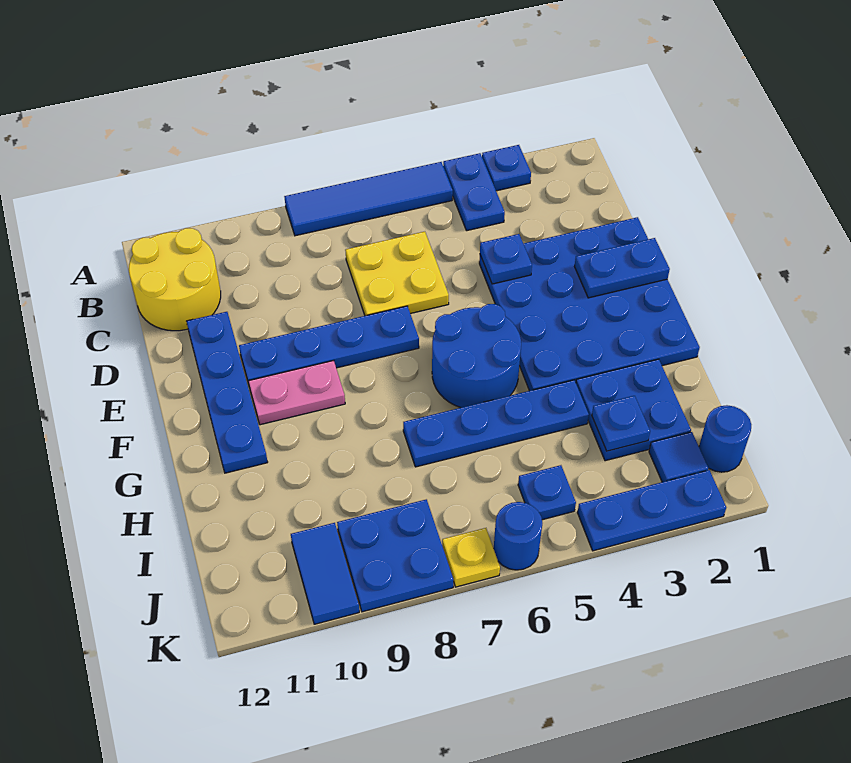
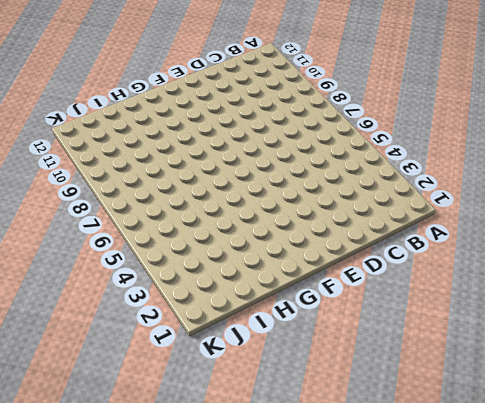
none -> blue plate A3 level 1
none -> blue plate A4:B4 level 1
none -> blue tile A5:A8 level 1

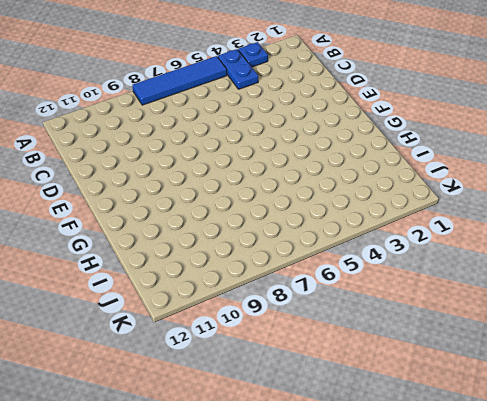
none -> yellow round brick B11:C12 level 1
none -> yellow plate C6:D7 level 1
none -> blue plate D1:G4 level 1

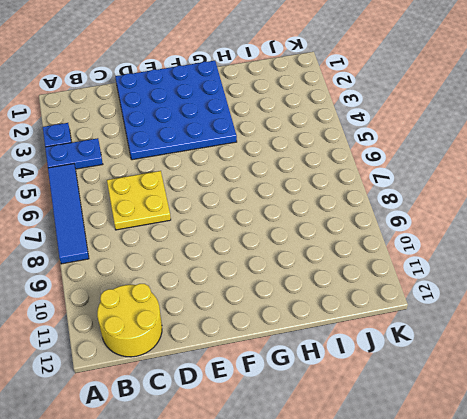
none -> blue plate D11:G11 level 1
none -> blue plate E7:E10 level 1
none -> blue round brick F5:G6 level 1

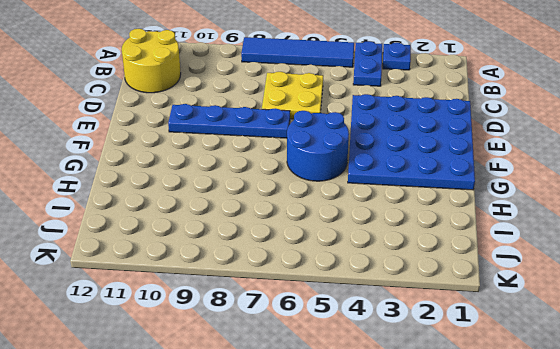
none -> blue plate D11:G11 level 1
none -> pink plate F9:F10 level 1
none -> blue plate H2:I3 level 1

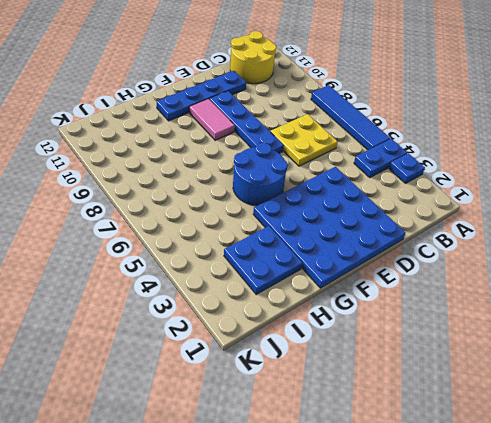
pink tile F9:F10 level 1 -> pink plate F9:F10 level 1
none -> blue plate H4:H7 level 1
none -> blue round brick J1 level 1
none -> blue tile J2 level 1

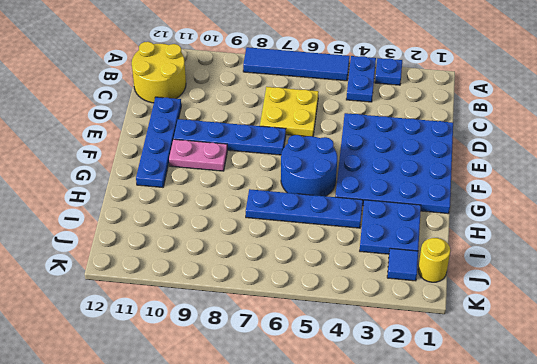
yellow round brick J1 level 1 -> blue round brick J1 level 1
none -> blue plate J5 level 1
none -> blue plate J8:K9 level 1
none -> blue tile J10:K10 level 1

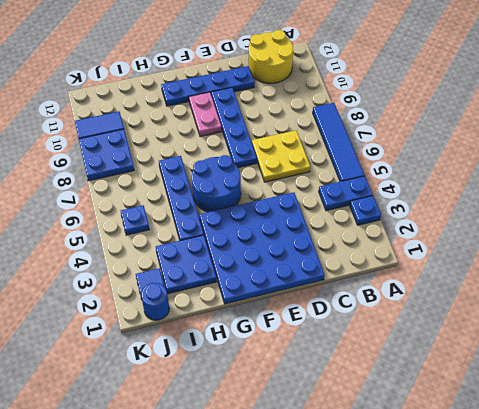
none -> blue plate K2:K4 level 1
none -> blue round brick K6 level 1
none -> yellow plate K7 level 1

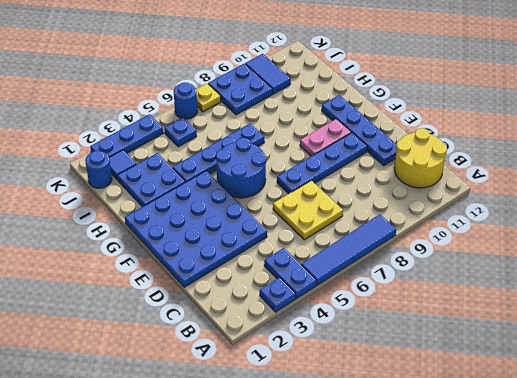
none -> blue plate D4 level 2
none -> blue plate E1:E2 level 2
none -> blue plate I3 level 2

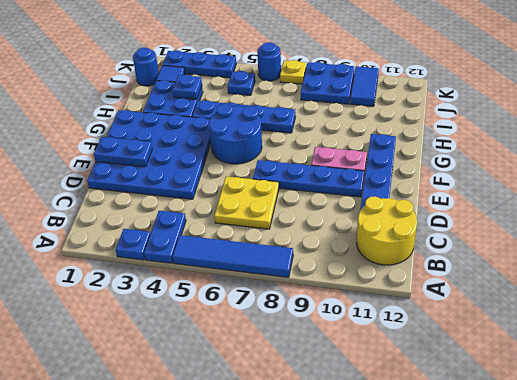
none -> blue plate D4 level 2

